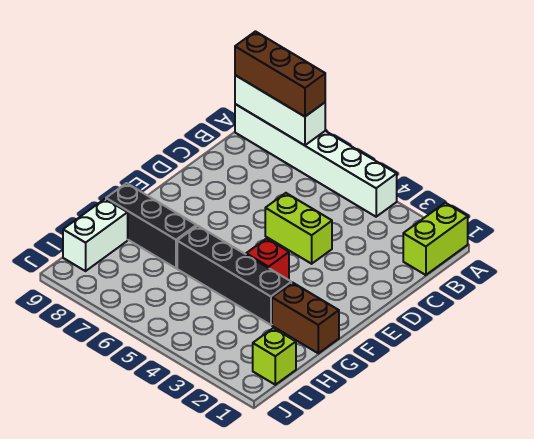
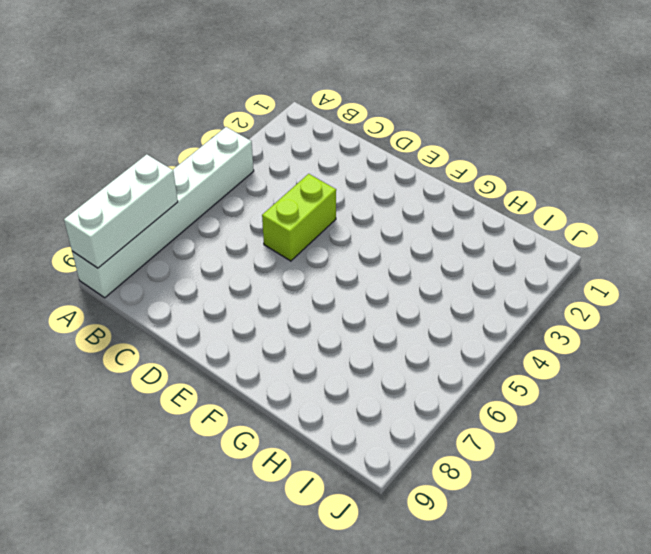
none -> lime brick A1:B1 level 1
none -> red brick F4 level 1

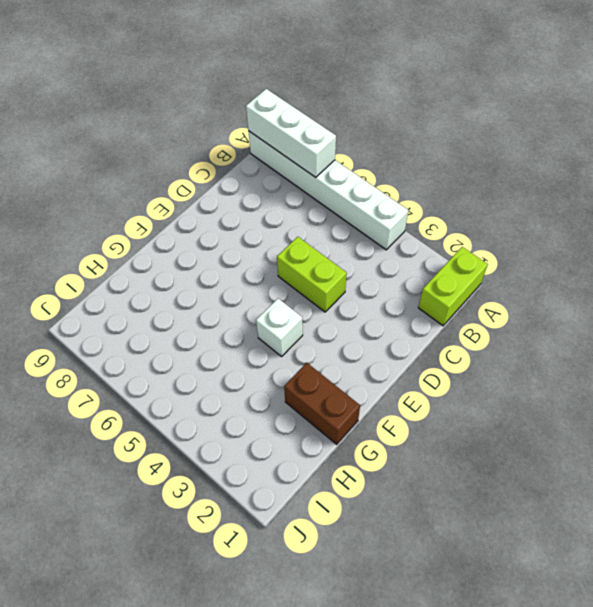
white brick F4 level 1 -> red brick F4 level 1
none -> black brick G3:G6 level 1
none -> black brick G7:G9 level 1

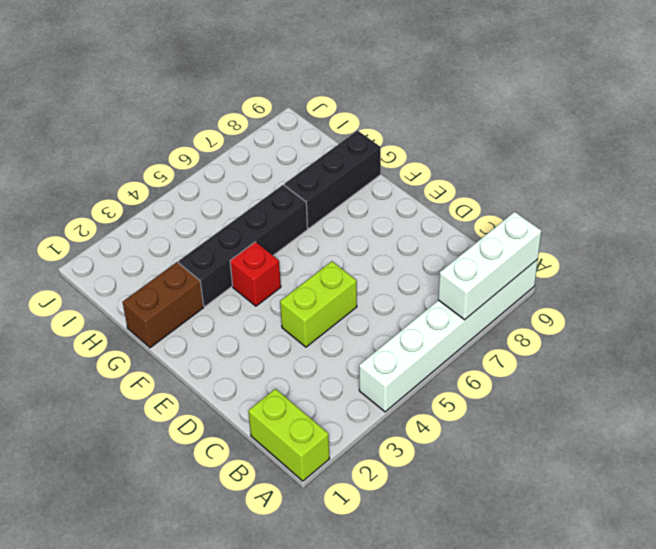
none -> white brick H9:I9 level 1
none -> lime brick I1 level 1

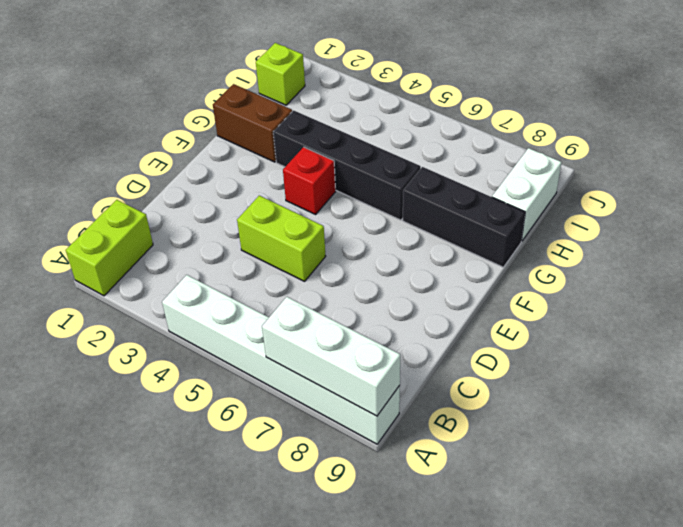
none -> brown brick A7:A9 level 3

